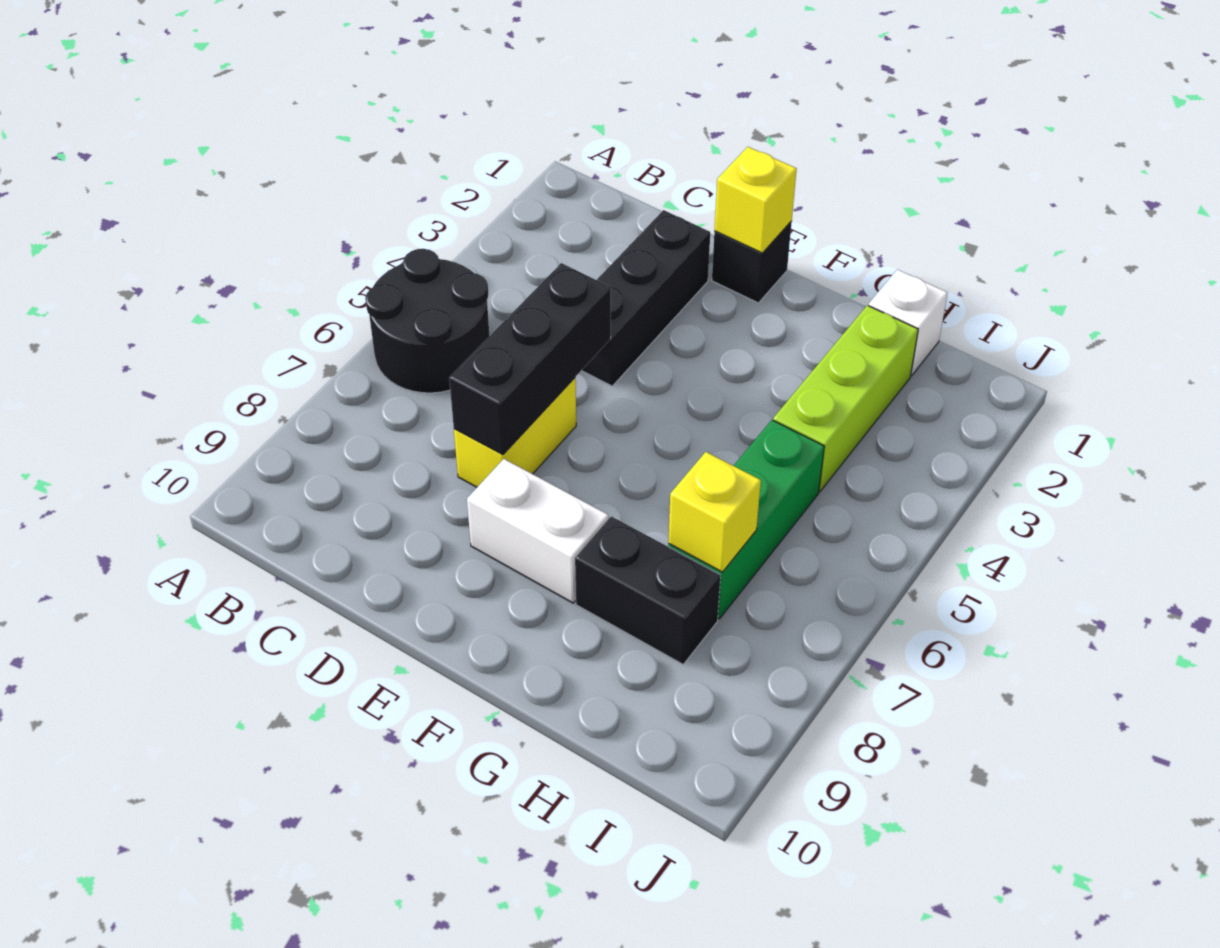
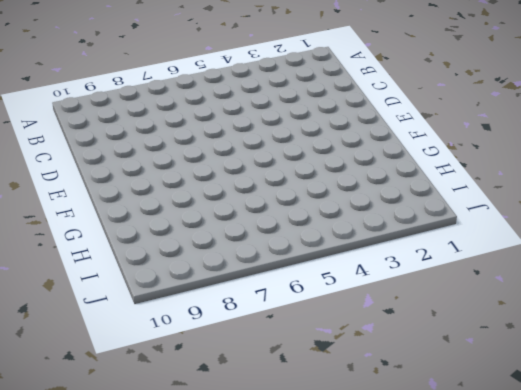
none -> black round brick A5:B6 level 1
none -> black brick D2:D4 level 1
none -> yellow brick D6:D7 level 1

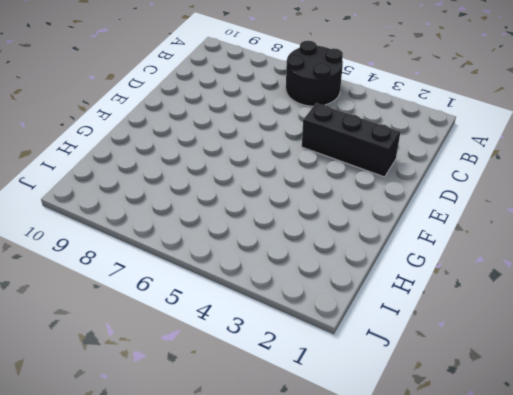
none -> yellow brick D6:D7 level 1
none -> black brick E1 level 1
none -> white brick E8:F8 level 1

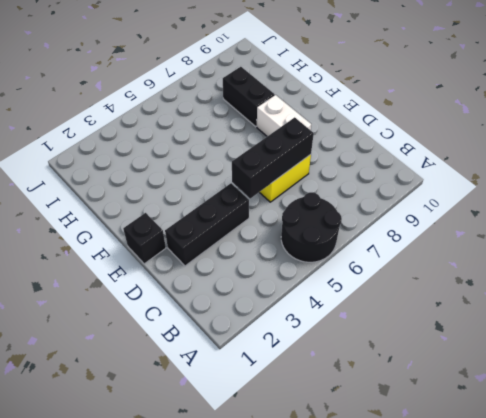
none -> white brick H1 level 1
none -> lime brick H2:H4 level 1
none -> green brick H5:H7 level 1

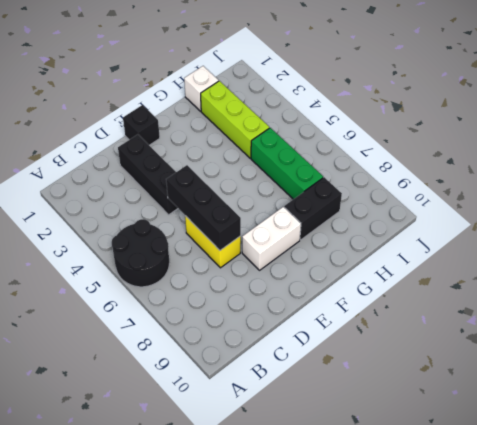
none -> yellow brick E1 level 2
none -> yellow brick H7 level 2

